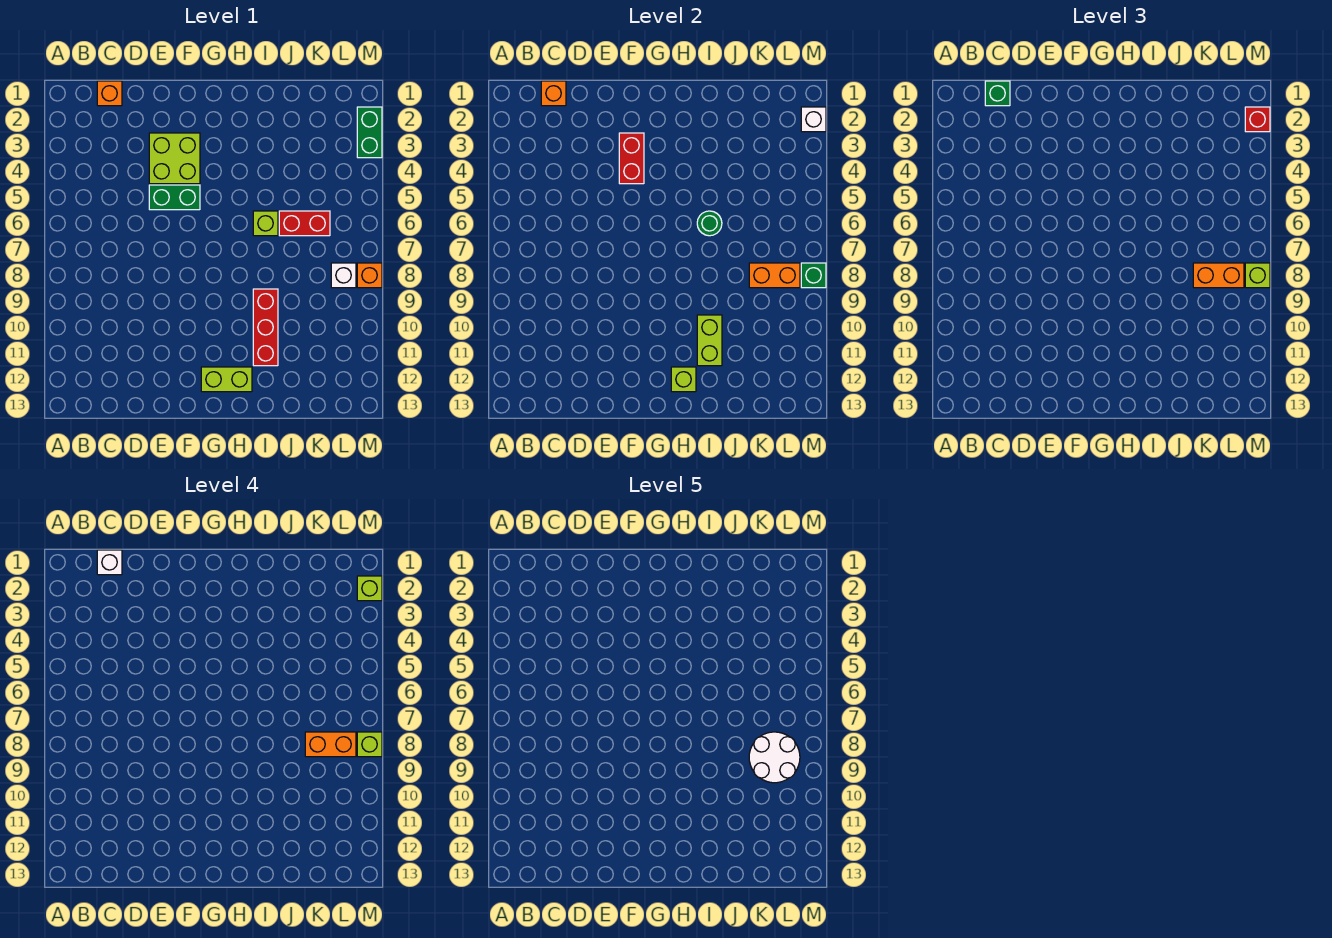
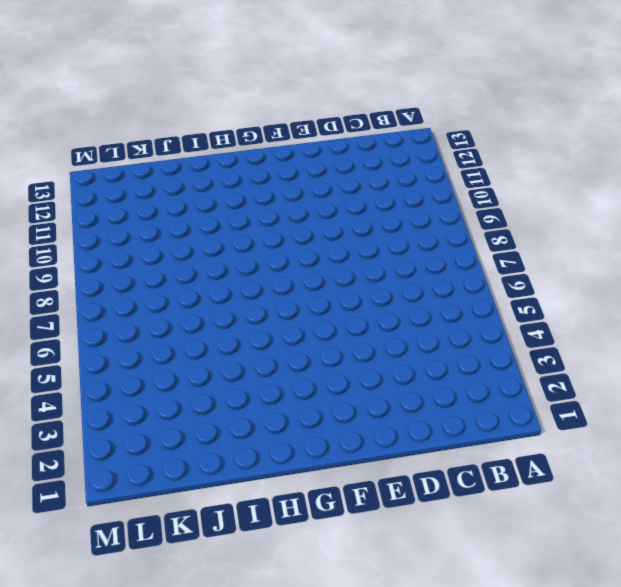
none -> orange brick C1 level 1
none -> lime brick E3:F4 level 1
none -> green brick E5:F5 level 1

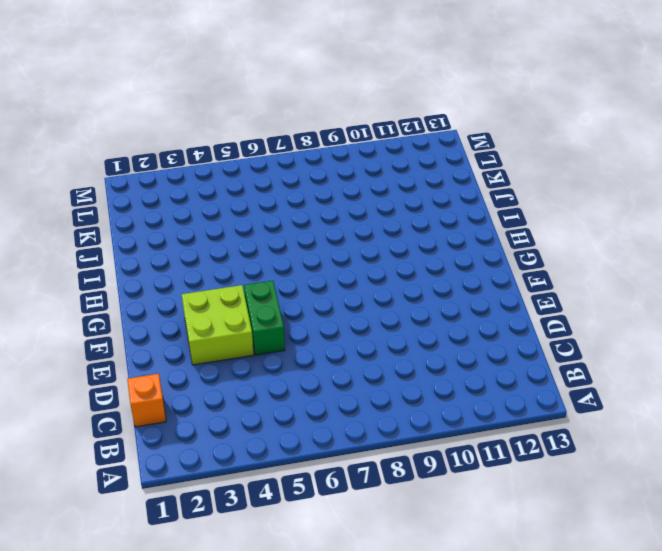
none -> lime brick G12:H12 level 1
none -> lime brick I6 level 1
none -> red brick I9:I11 level 1

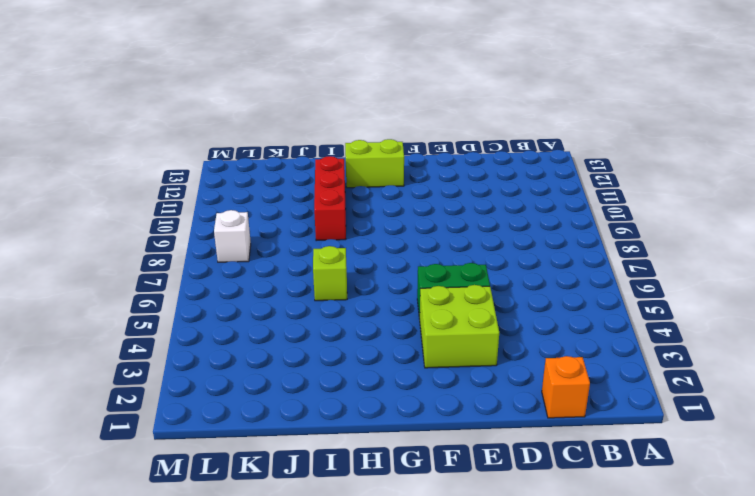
none -> red brick J6:K6 level 1
none -> green brick M2:M3 level 1
none -> orange brick M8 level 1

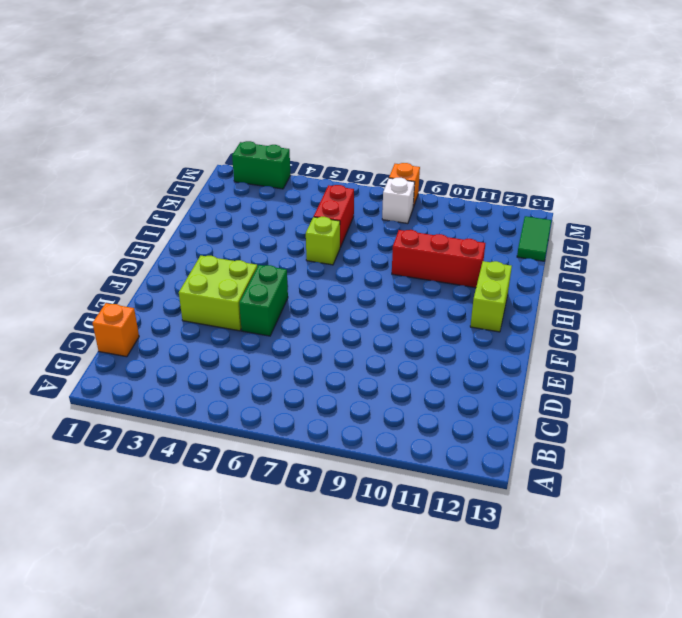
green tile K13:L13 level 1 -> none
none -> orange brick C1 level 2
none -> red brick F3:F4 level 2
none -> lime brick H12 level 2

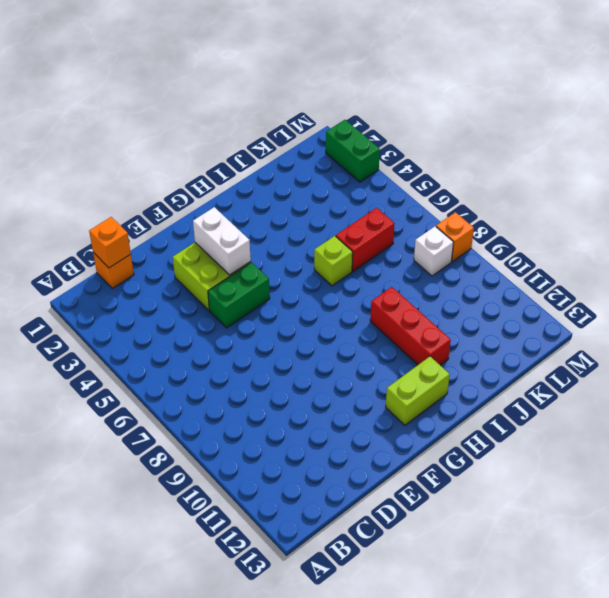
white brick F3:F4 level 2 -> red brick F3:F4 level 2
none -> lime brick H12 level 2
none -> green round brick I6 level 2
none -> lime brick I10:I11 level 2

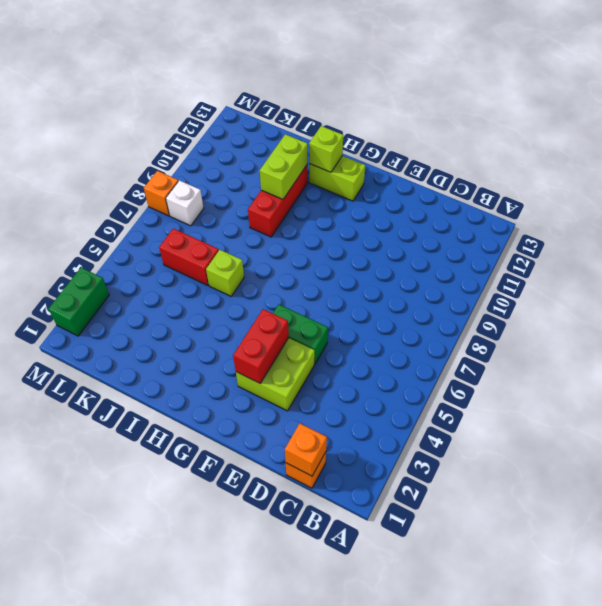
none -> green round brick I6 level 2
none -> orange brick K8:L8 level 2
none -> white brick M2 level 2

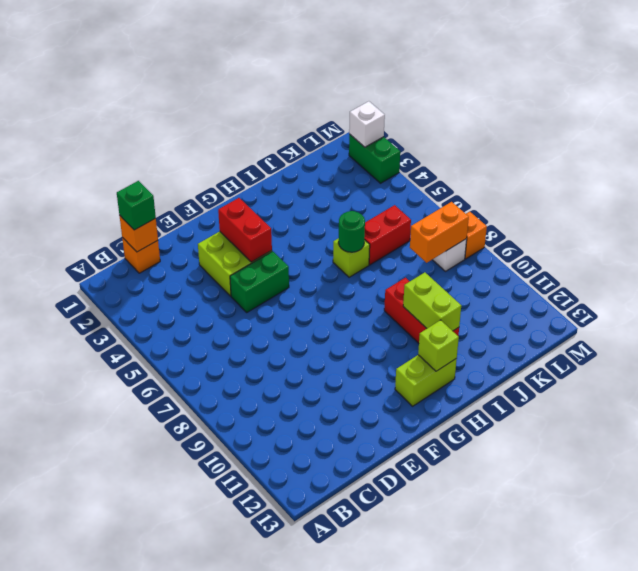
none -> green brick M8 level 2
none -> orange brick K8:L8 level 3
none -> red brick M2 level 3

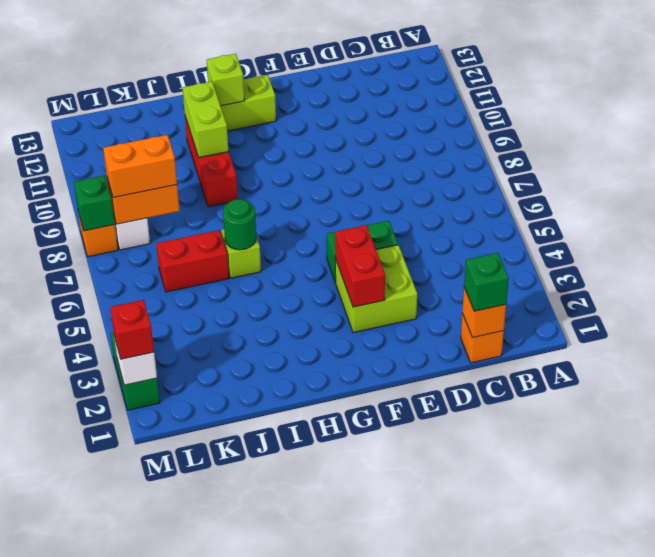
none -> lime brick M8 level 3
none -> white brick C1 level 4
none -> orange brick K8:L8 level 4

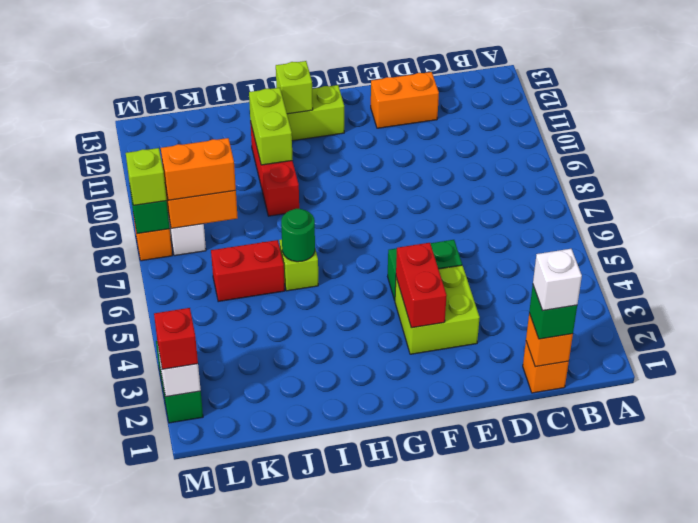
orange brick D12:E12 level 1 -> orange brick K8:L8 level 4
none -> lime brick M2 level 4
none -> lime brick M8 level 4
none -> white round brick K8:L9 level 5

